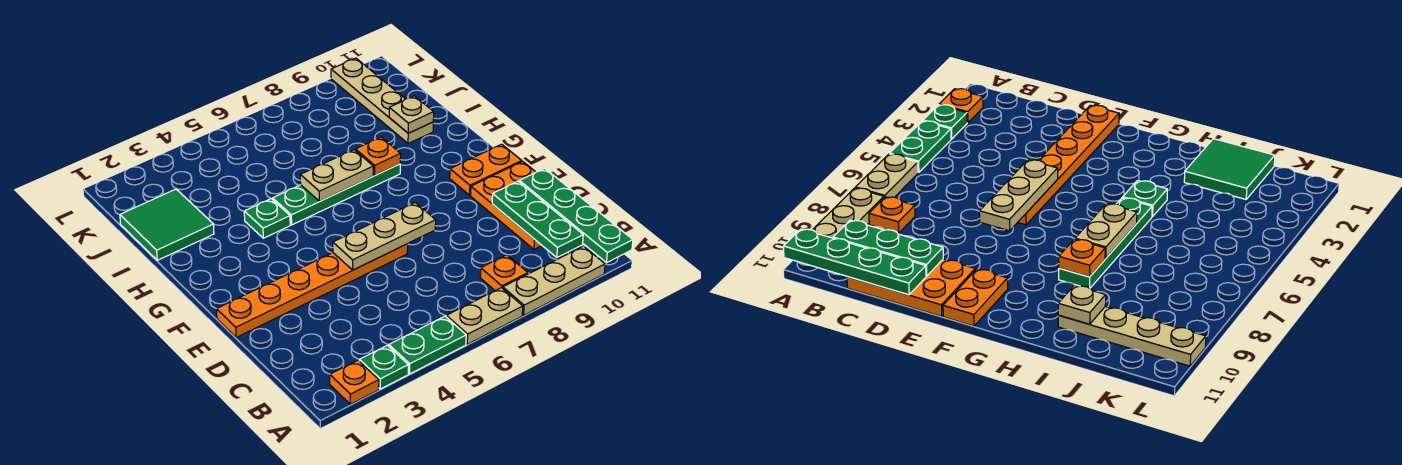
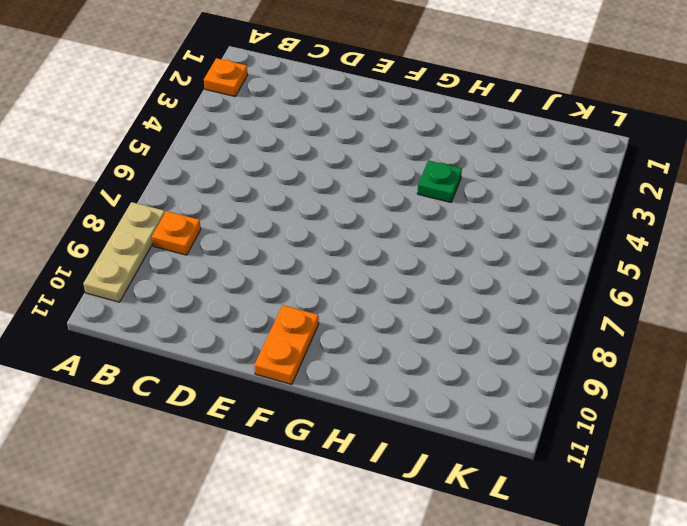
none -> green plate A3 level 1
none -> green plate A4:A5 level 1
none -> tan plate A6:A7 level 1

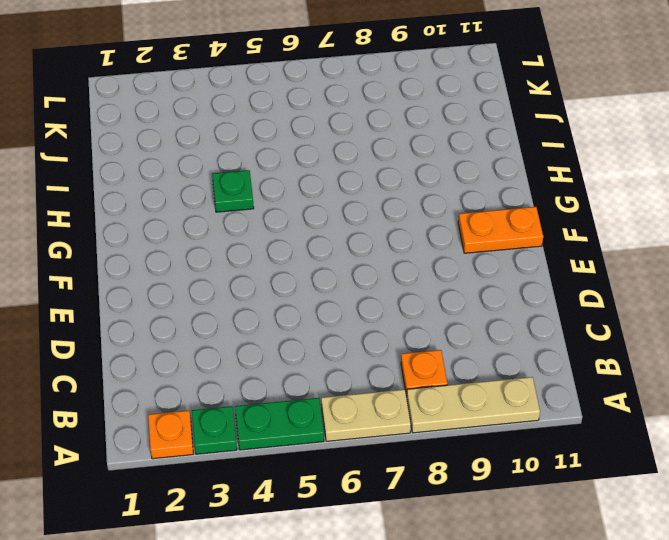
none -> orange plate C10:E11 level 1
none -> orange plate E1:E6 level 1
none -> green plate H5:H8 level 1

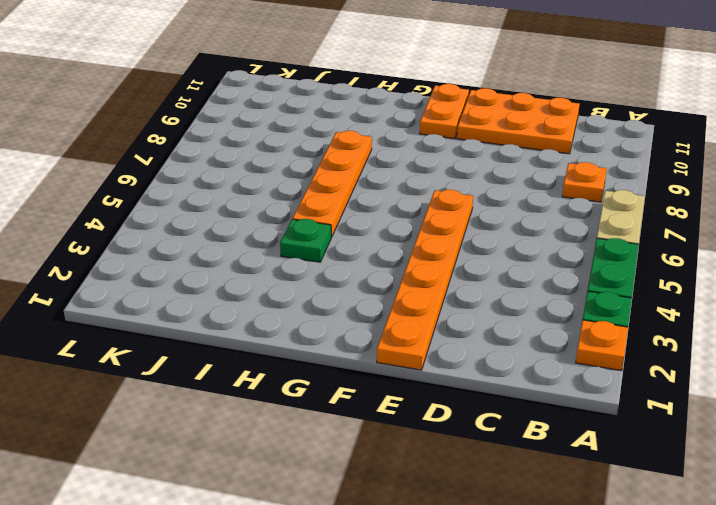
orange plate H5:H8 level 1 -> green plate H5:H8 level 1
none -> tan plate A8:A10 level 1
none -> green tile I1:J2 level 1
none -> tan plate I10:L10 level 1

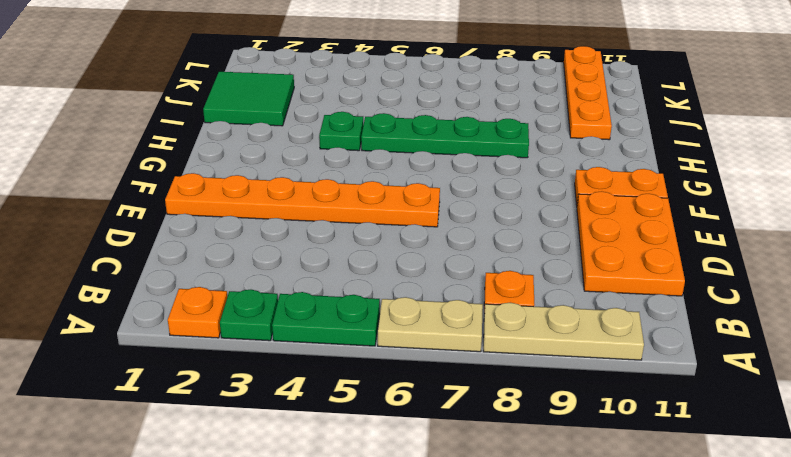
orange plate I10:L10 level 1 -> tan plate I10:L10 level 1
none -> green plate A11:D11 level 2
none -> green plate B10:D10 level 2
none -> tan plate E5:E7 level 2

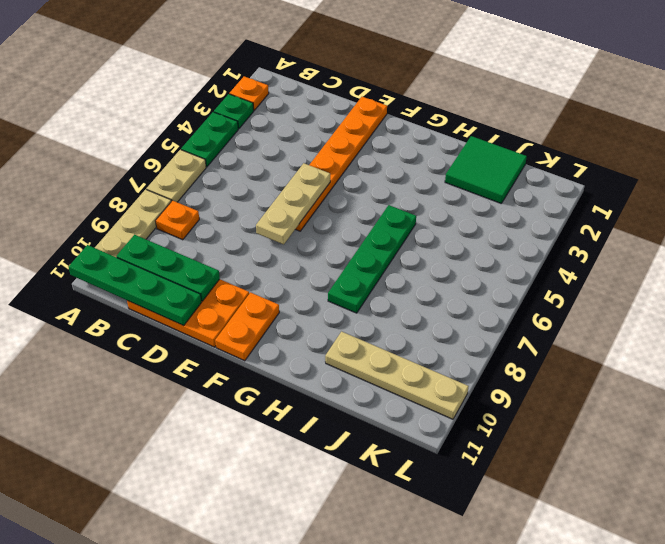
none -> green plate H4 level 1
none -> tan plate H6:H7 level 2
none -> orange plate H8 level 2

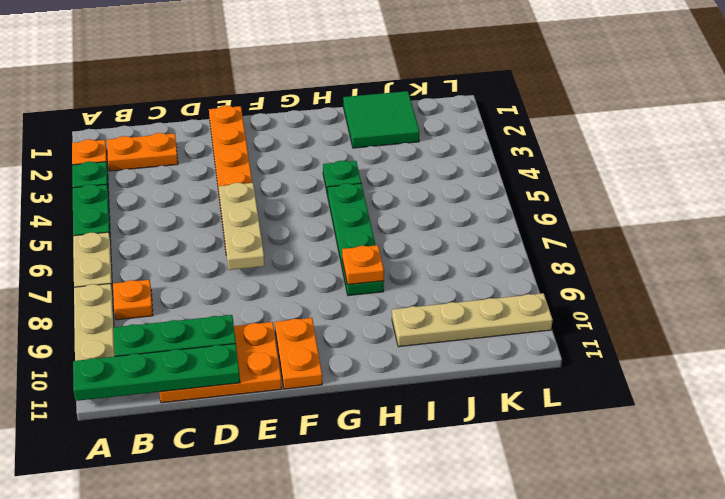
orange plate B2:C2 level 1 -> none
none -> tan plate H6:H7 level 2
none -> tan plate I10 level 2

